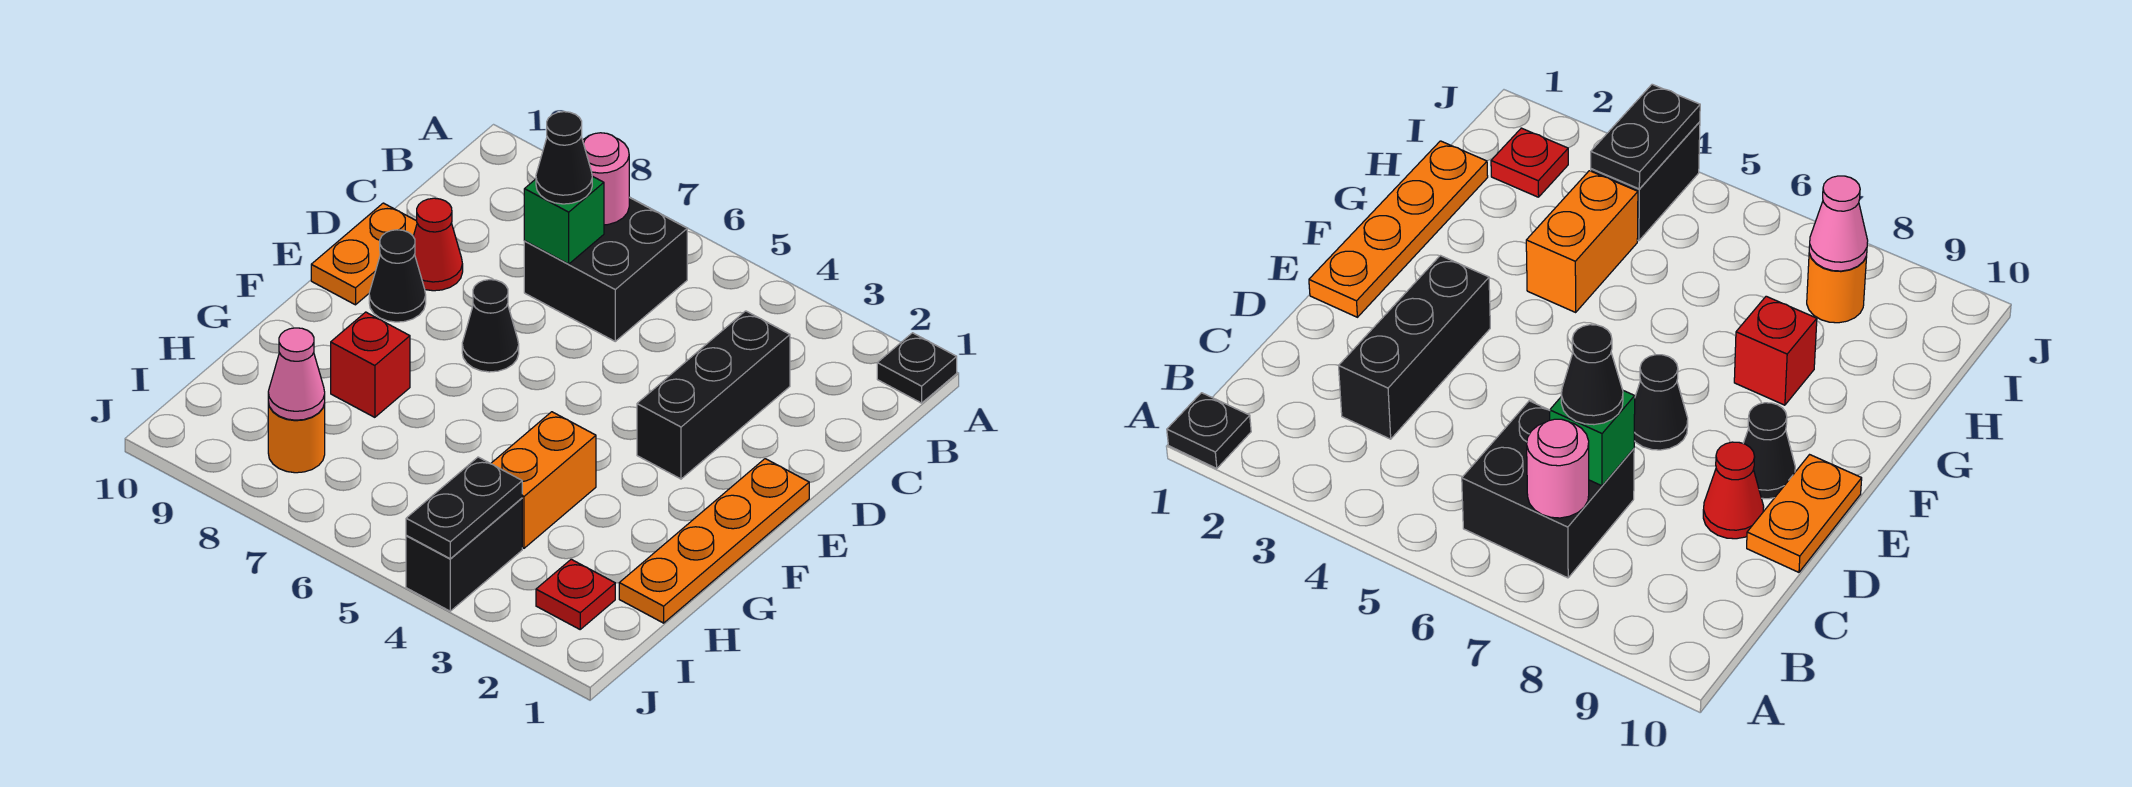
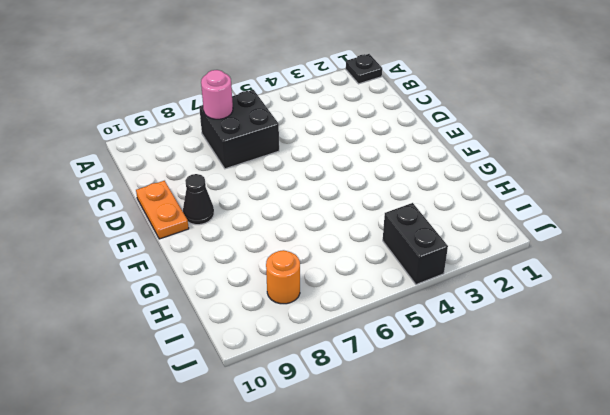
none -> black brick C3:E3 level 1
none -> red cone D9 level 1
none -> orange plate E1:H1 level 1

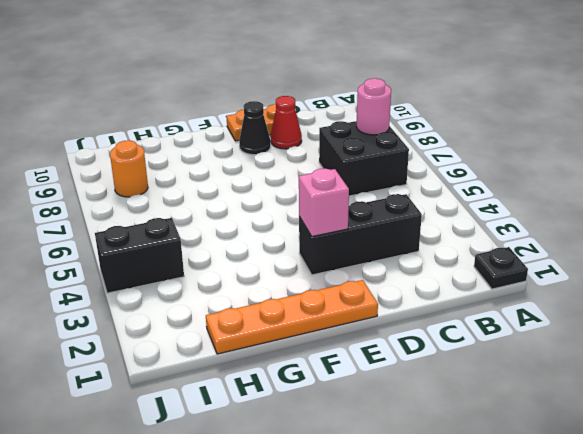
pink brick E3 level 2 -> none
none -> black cone E7 level 1
none -> orange brick G4:H4 level 1
none -> red brick G8 level 1

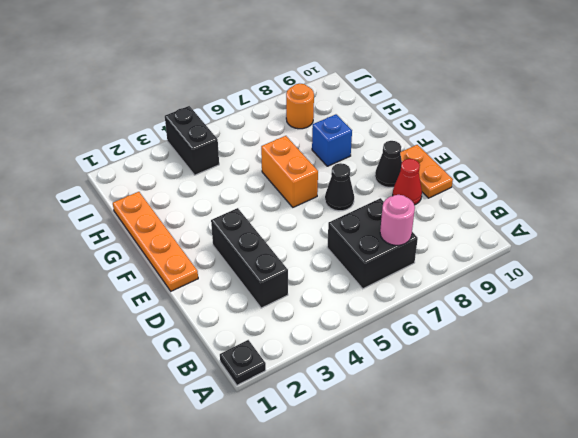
orange brick F6:G6 level 1 -> orange brick G4:H4 level 1
blue brick G8 level 1 -> red brick G8 level 1
none -> red plate I2 level 1
none -> green brick C7 level 2
none -> black plate I4:J4 level 2

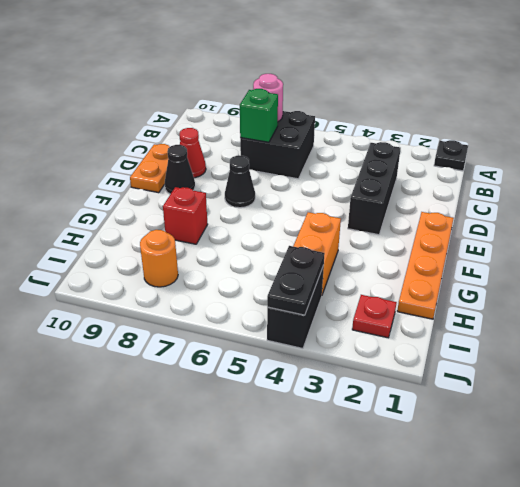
none -> pink cone I8 level 2
none -> black cone C7 level 3

